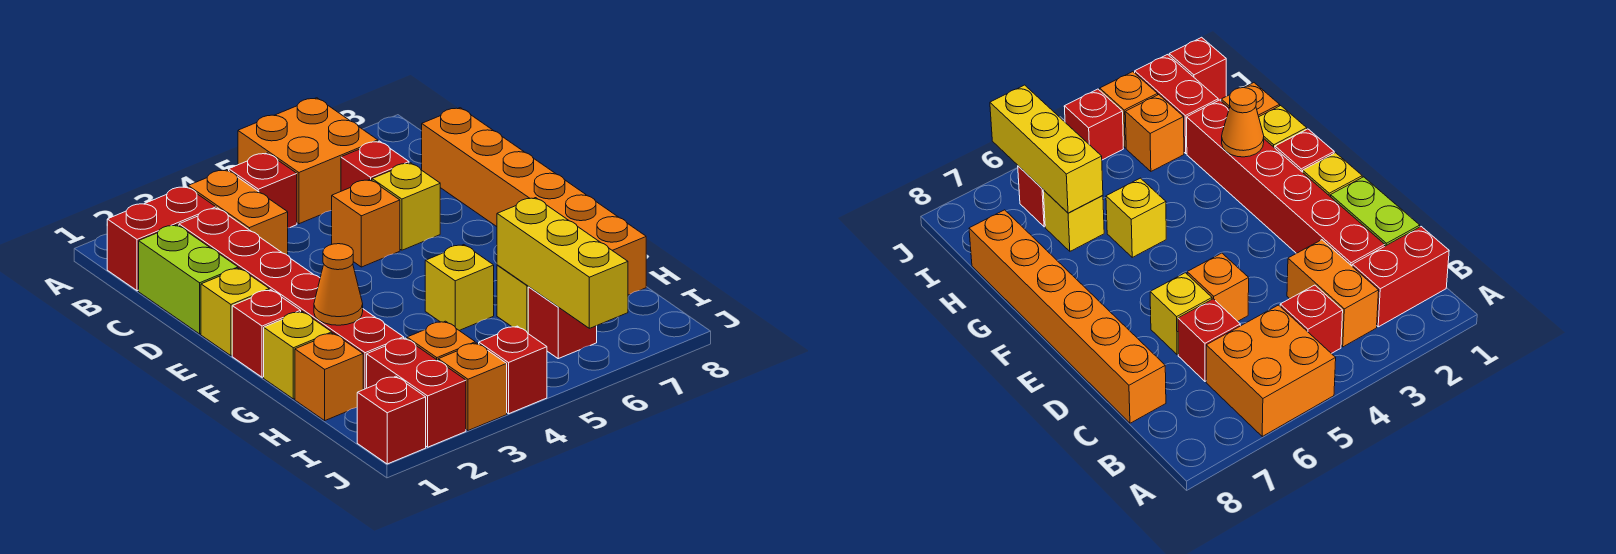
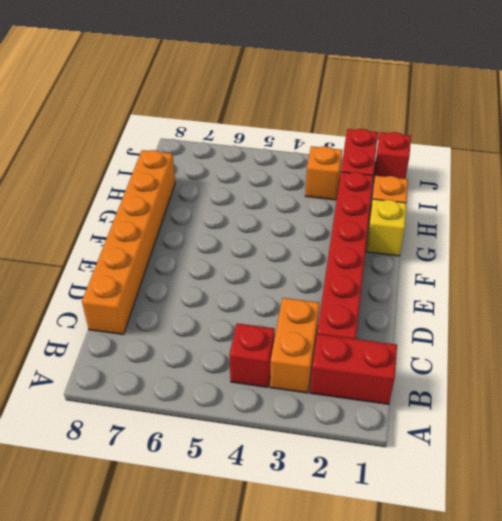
none -> orange brick A5:B6 level 1
none -> lime brick C1:D1 level 1
none -> red brick C6 level 1

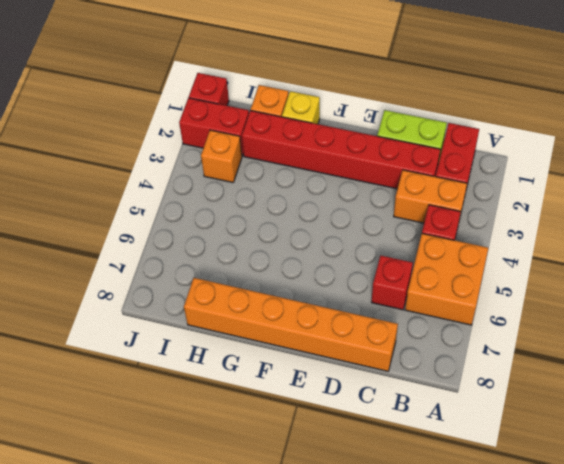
none -> orange brick D5 level 1
none -> yellow brick D6 level 1
none -> yellow brick E1 level 1

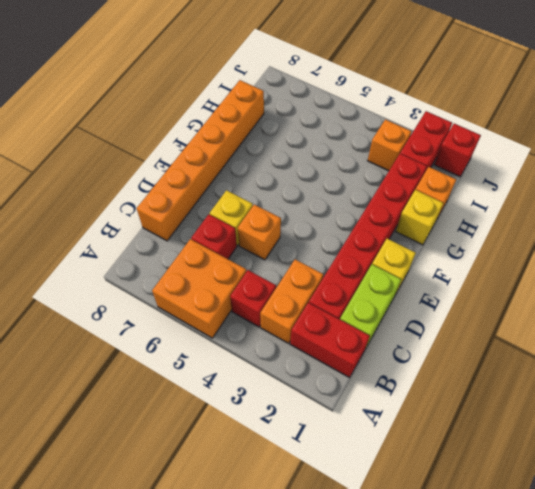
none -> red brick F1 level 1
none -> yellow brick G5 level 1
none -> yellow brick H6 level 1

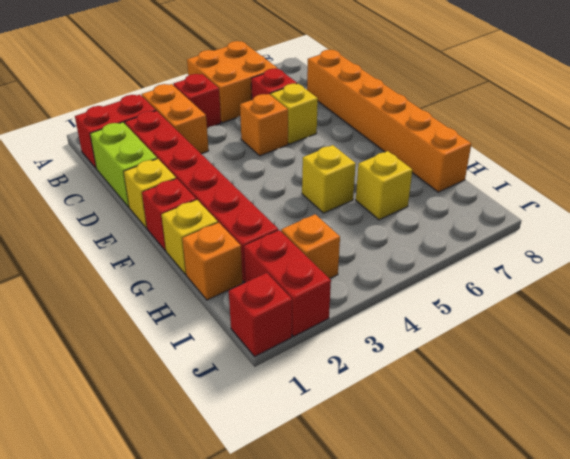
none -> red brick I6 level 1
none -> orange brick J3 level 1
none -> red brick J4 level 1

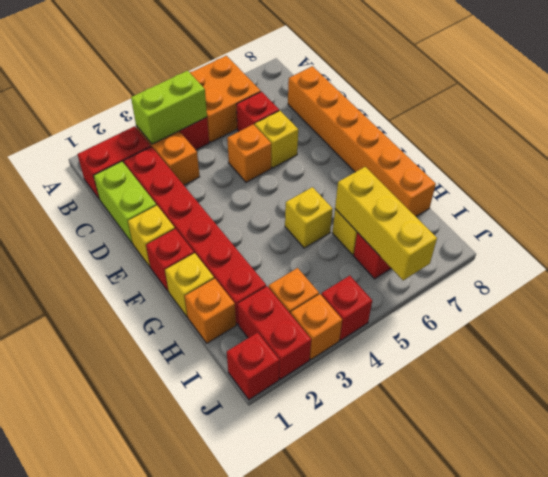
lime brick B3:B4 level 2 -> none
none -> orange cone G2 level 2

